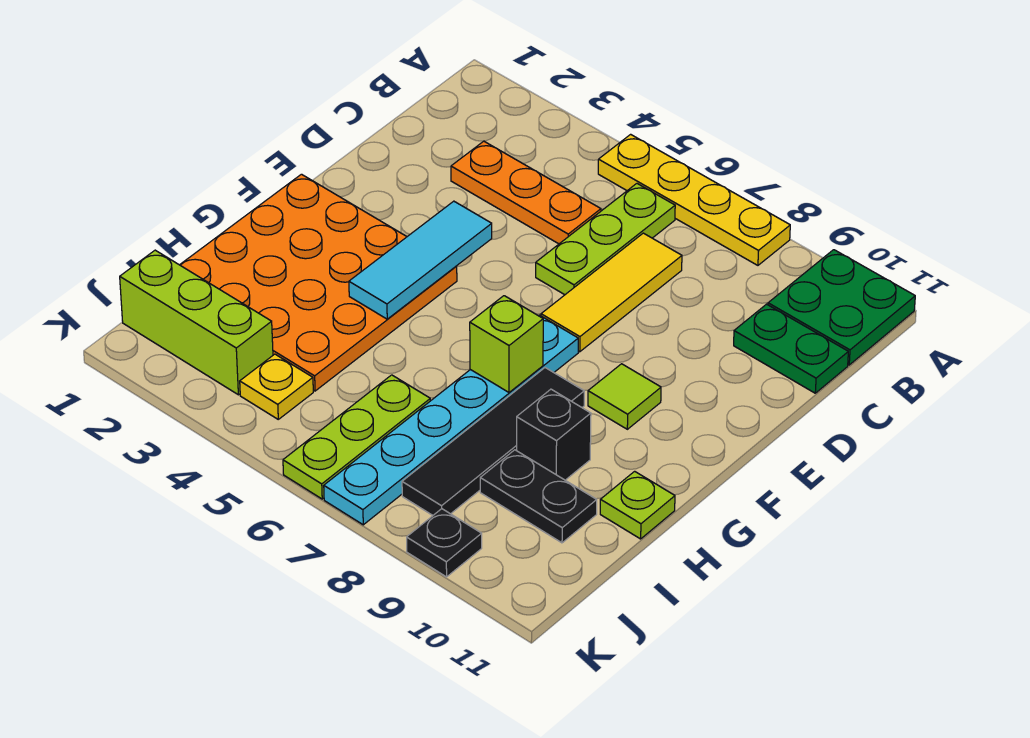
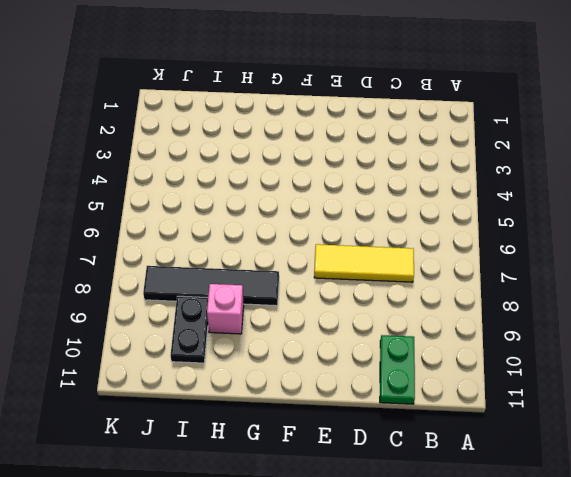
pink brick H9 level 1 -> black brick H9 level 1
none -> yellow plate A5:A8 level 1
none -> green plate A10:B11 level 1
none -> lime plate B6:D6 level 1

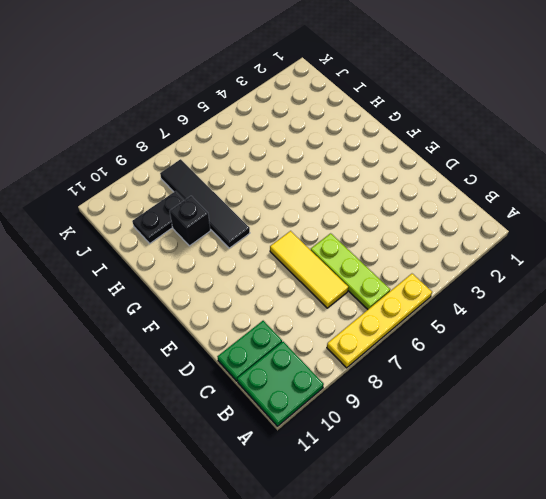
none -> orange plate C3:C5 level 1
none -> orange plate F1:I4 level 1
none -> cyan plate F7:K7 level 1

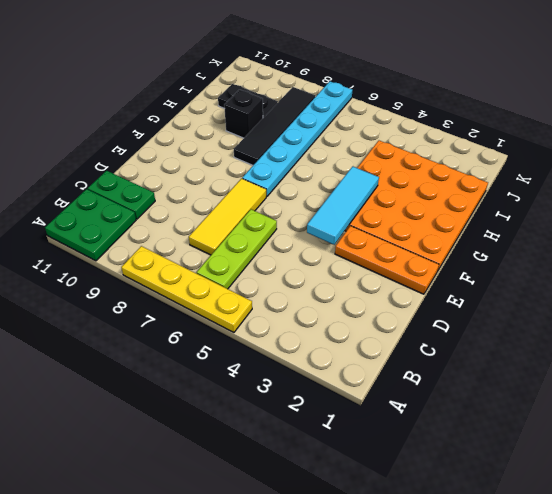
orange plate E1:E3 level 1 -> orange plate C3:C5 level 1
none -> lime tile F9 level 1
none -> lime plate H11 level 1
none -> lime plate I6:K6 level 1

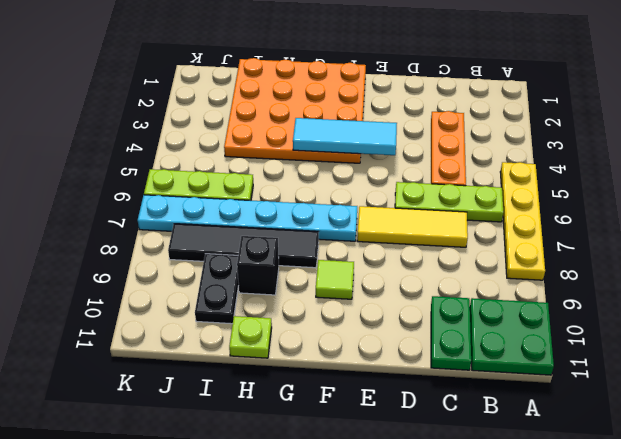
none -> lime brick J1:J3 level 1
none -> yellow plate J4 level 1
none -> black plate K9 level 1

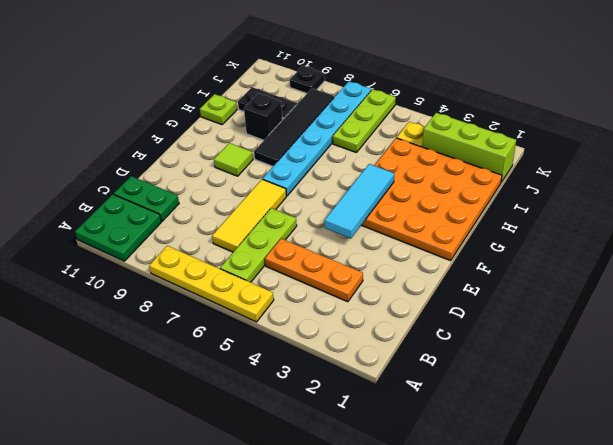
none -> lime brick G7 level 2

